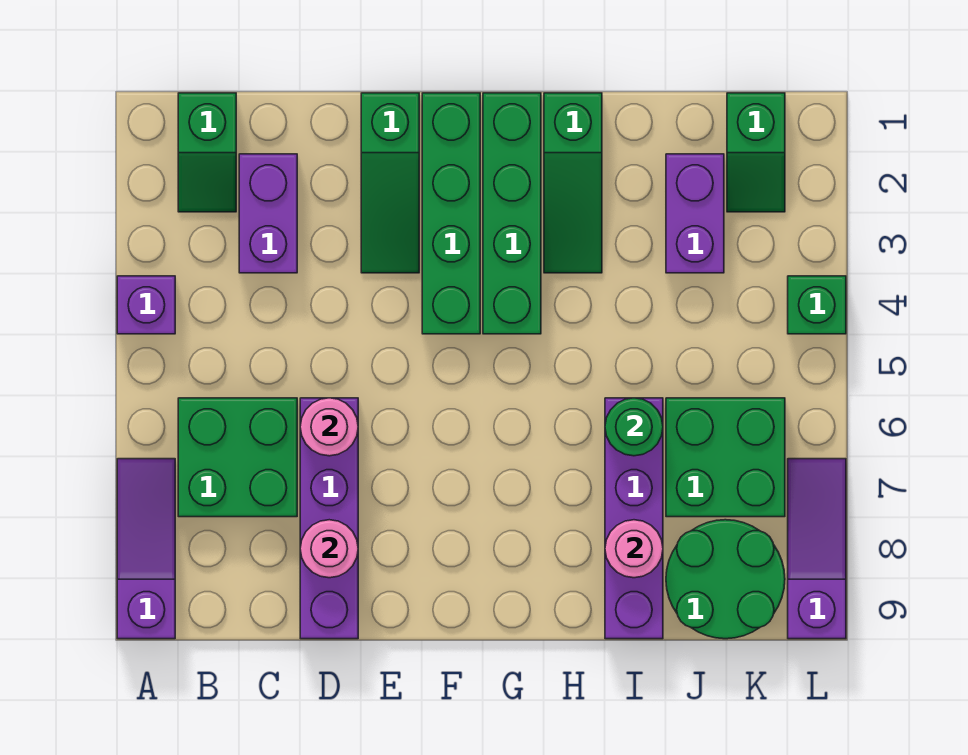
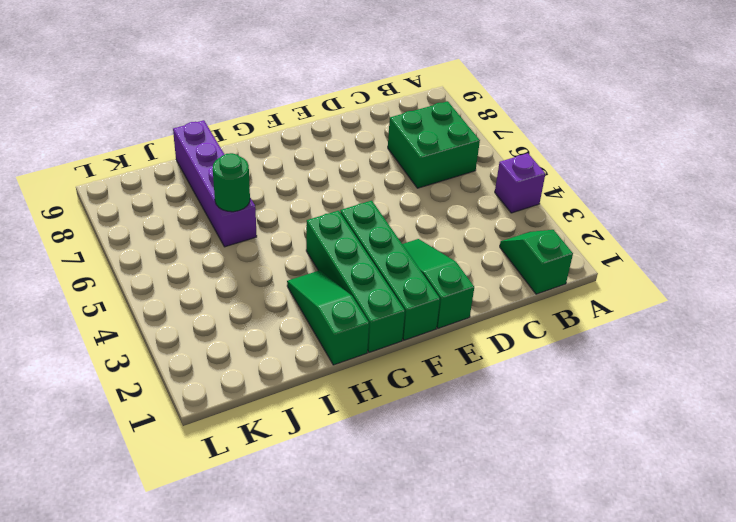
none -> purple slope A7:A9 level 1 top 9
none -> purple brick C2:C3 level 1
none -> purple brick D6:D9 level 1

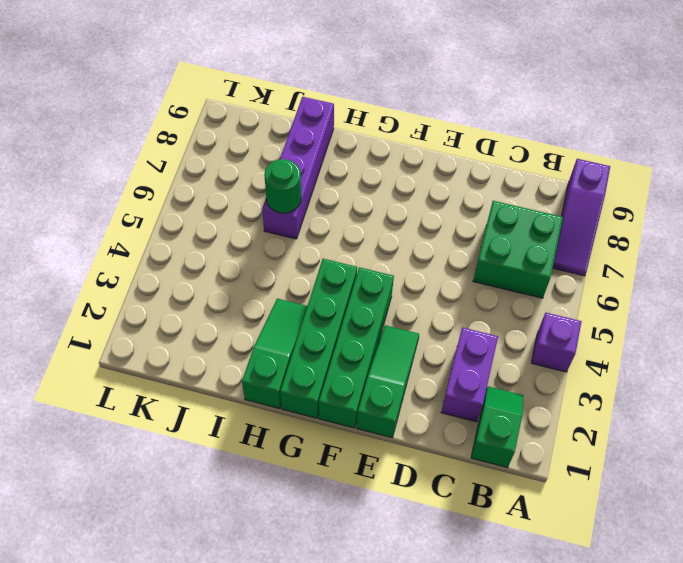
none -> purple brick D6:D9 level 1
none -> purple brick J2:J3 level 1
none -> green brick J6:K7 level 1

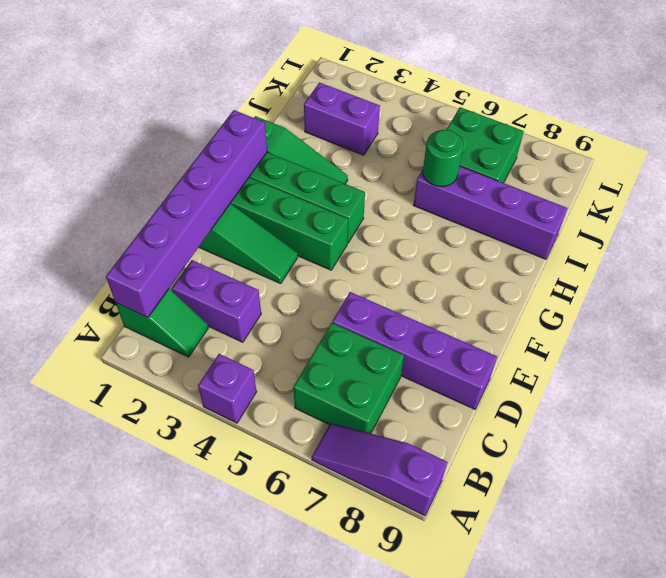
purple brick B1:G1 level 2 -> none
none -> green round brick J8:K9 level 1
none -> green slope K1:K2 level 1 top 1
none -> green brick L4 level 1

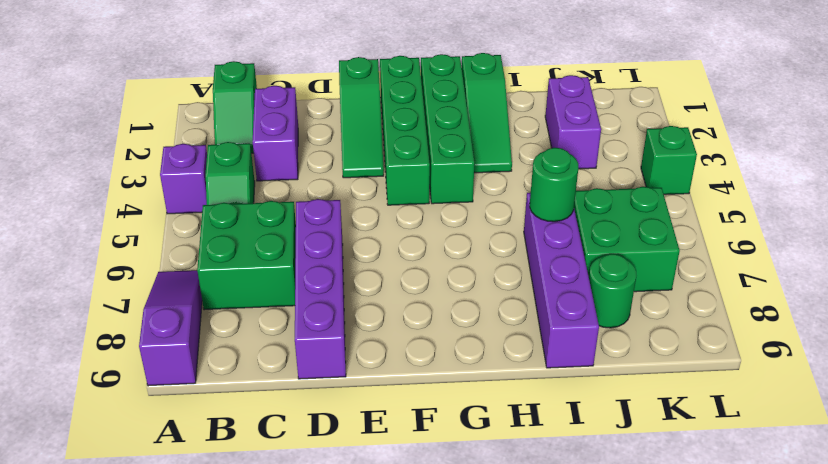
green slope B4:B5 level 1 top 4 -> green slope K1:K2 level 1 top 1
green round brick J8 level 1 -> green round brick J8:K9 level 1
none -> purple slope L7:L9 level 1 top 9
none -> pink round brick D6 level 2
none -> pink round brick D8 level 2

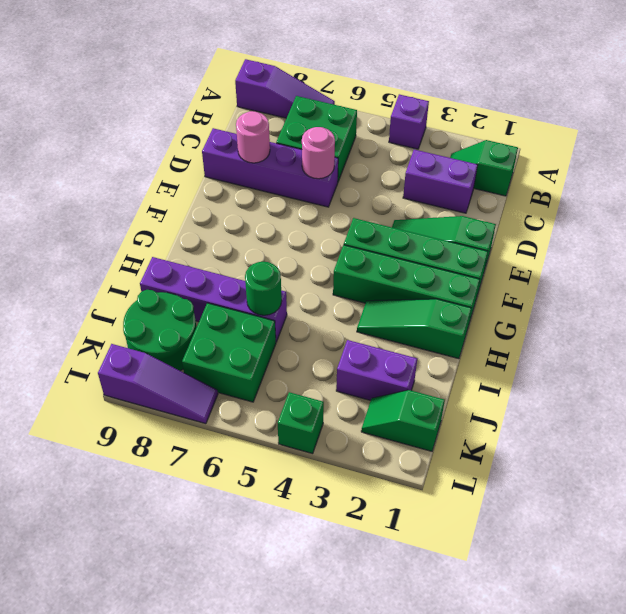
none -> pink round brick I8 level 2

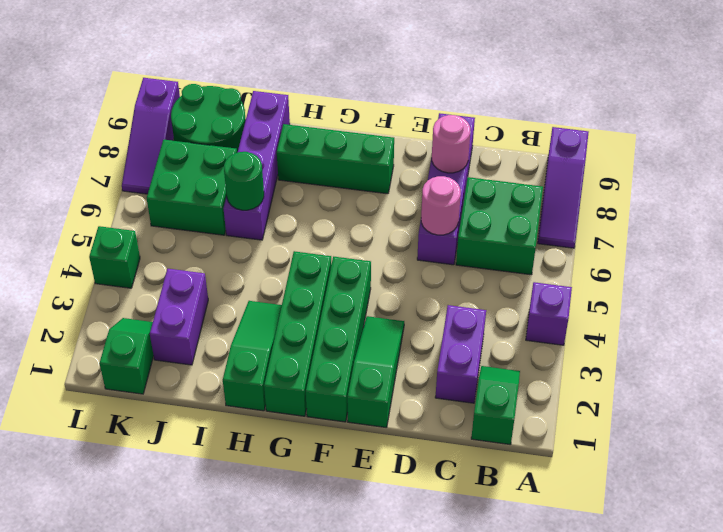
green brick F8:H8 level 1 -> none
none -> pink round brick I8 level 2

